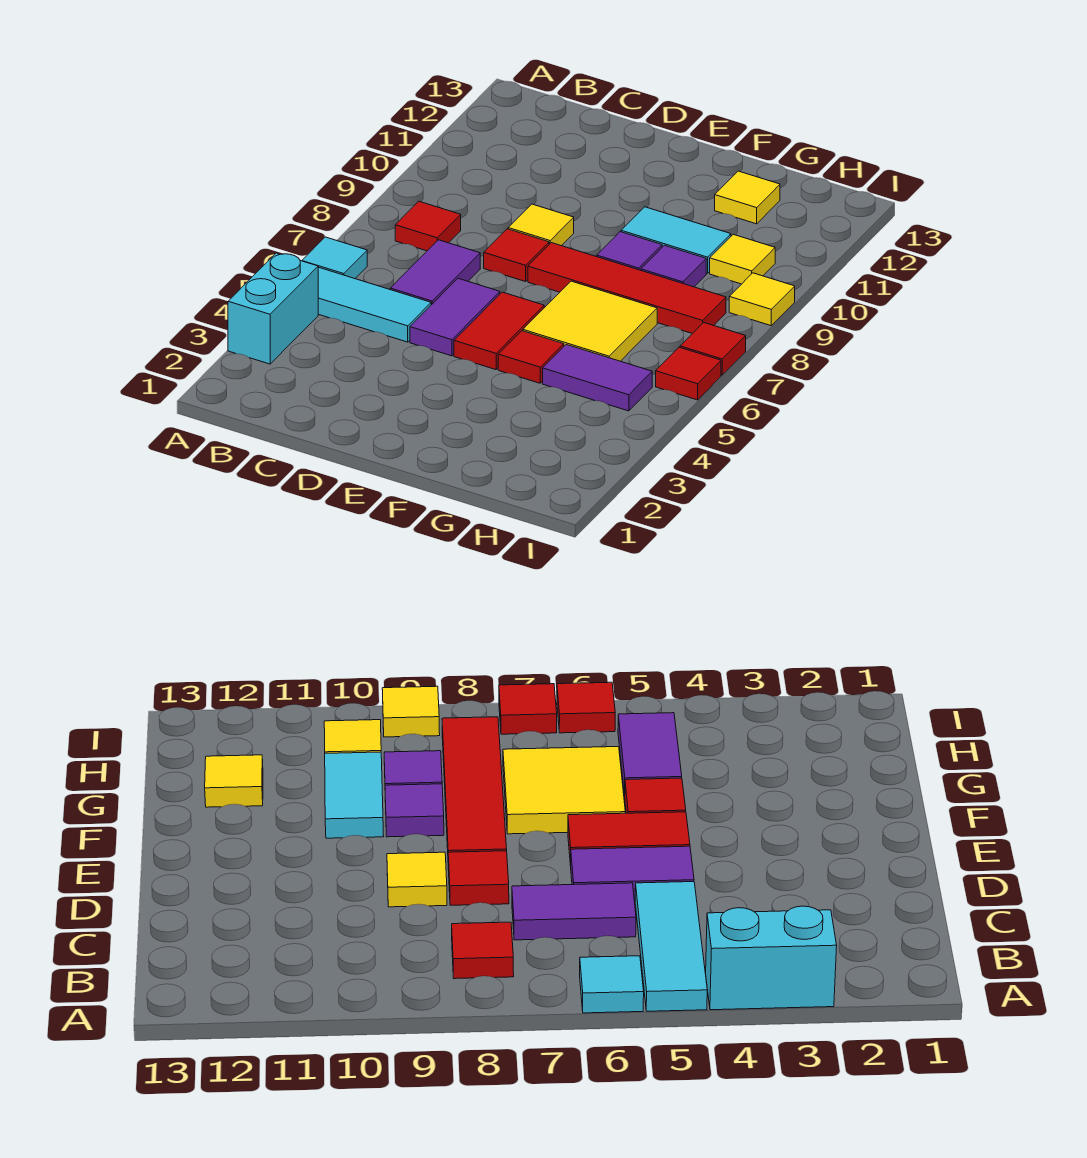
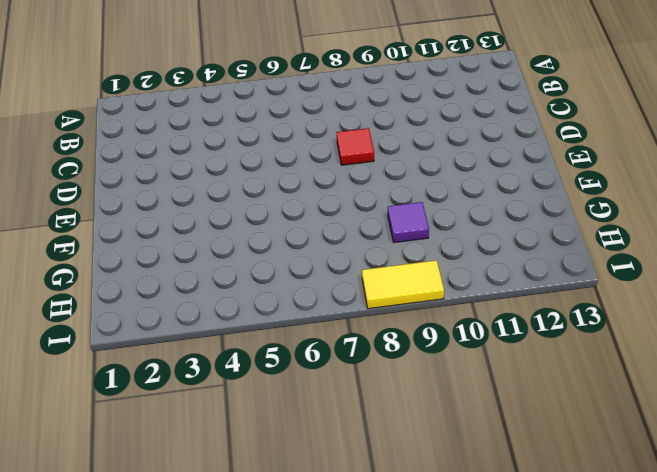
yellow tile I8:I9 level 1 -> yellow tile I9 level 1
none -> cyan brick A3:A4 level 1
none -> cyan tile A5:C5 level 1
none -> cyan tile A6 level 1

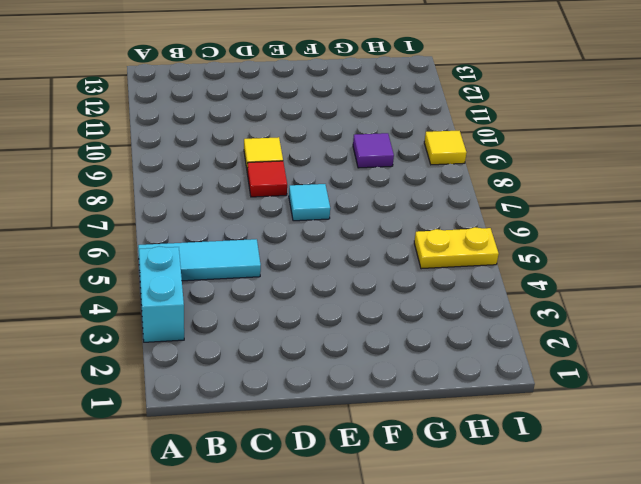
cyan tile E7 level 1 -> cyan tile A6 level 1
yellow plate H5:I5 level 1 -> purple tile G5:H5 level 1
none -> red tile B8 level 1
none -> purple tile C6:C7 level 1
none -> purple tile D5:D6 level 1

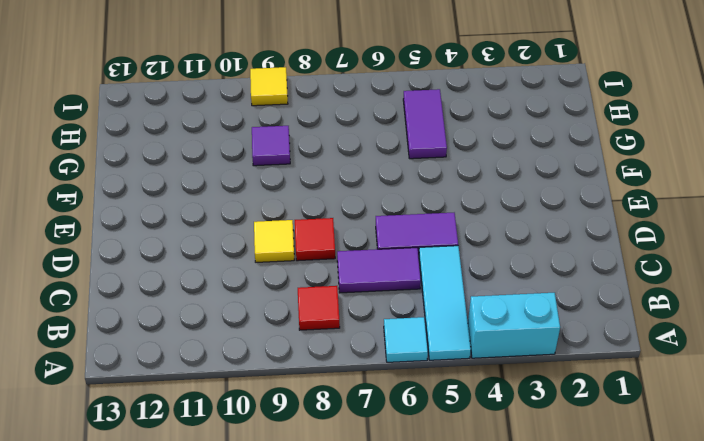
none -> red tile E5:E6 level 1
none -> red tile E8:H8 level 1
none -> red tile F5 level 1

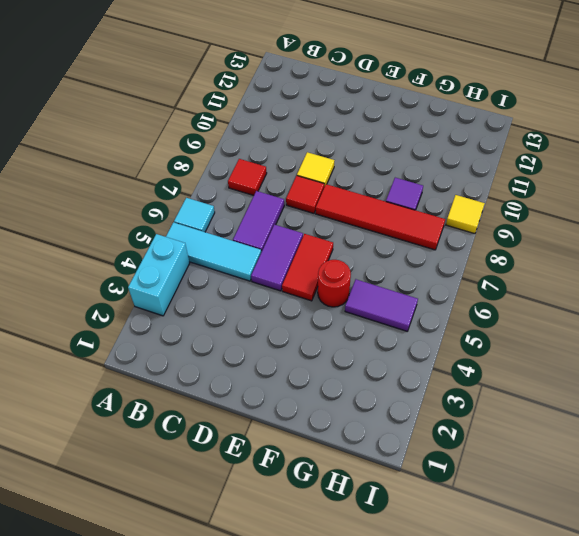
red round brick F5 level 1 -> red tile F5 level 1
none -> yellow tile F6:G7 level 1
none -> purple tile F9 level 1
none -> cyan tile F10:G10 level 1

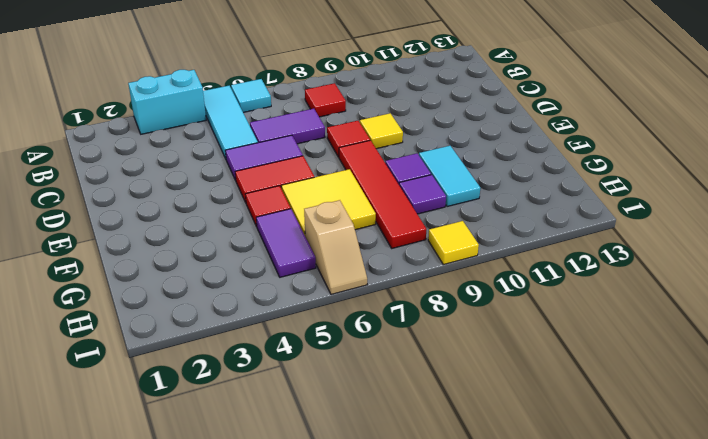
tan slope H6:I6 level 1 top H -> red tile I6 level 1
none -> yellow tile G12 level 1
none -> yellow tile H10 level 1
none -> red tile I7 level 1

